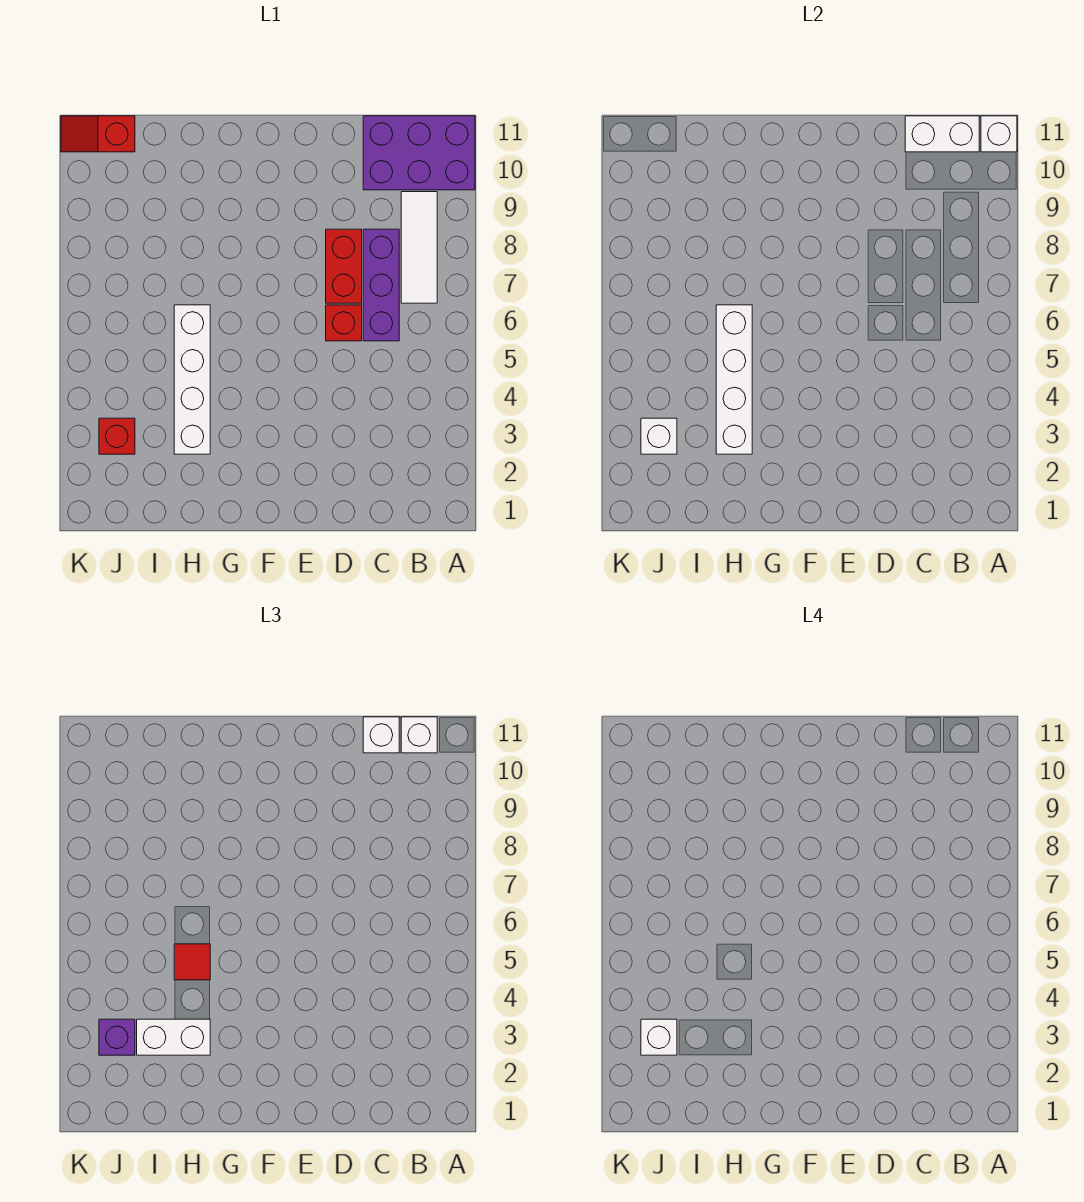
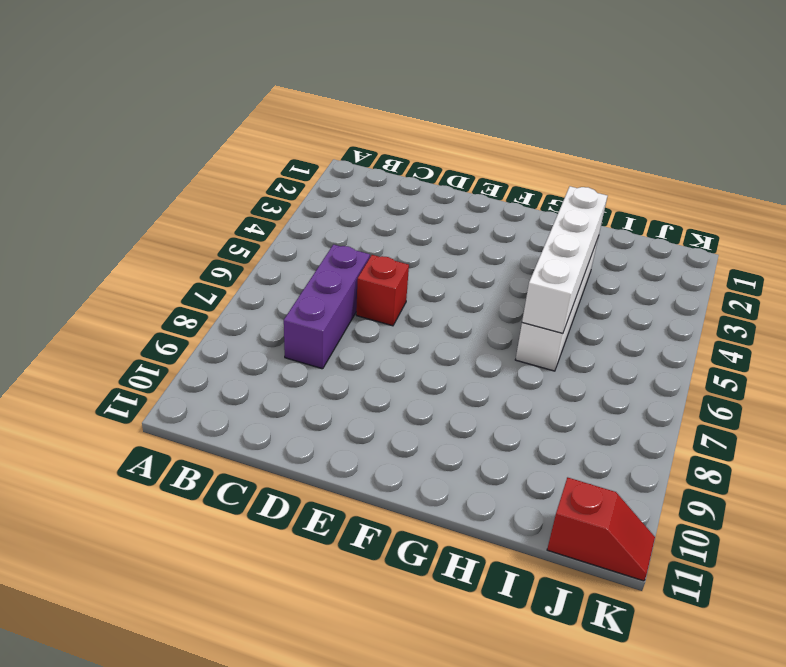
none -> purple brick A10:C11 level 1
none -> white tile B7:B9 level 1
none -> red brick D7:D8 level 1

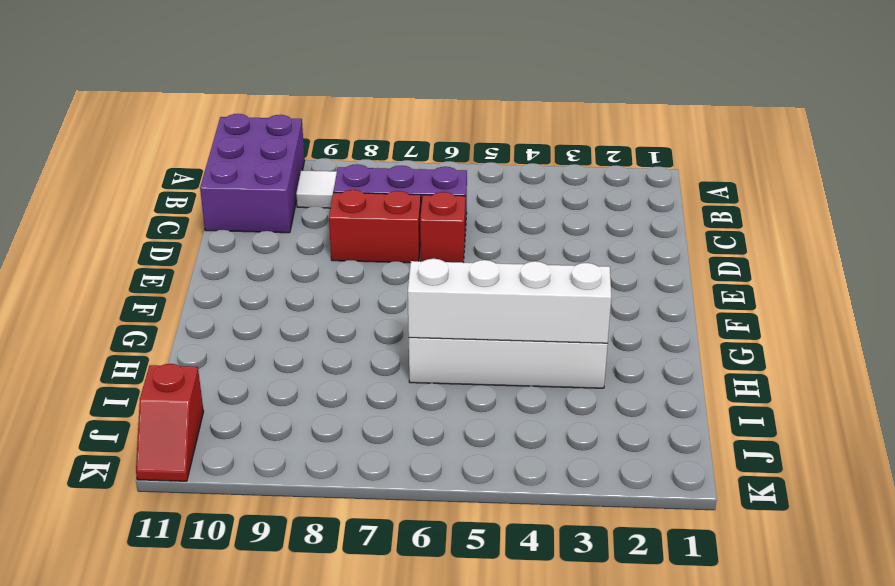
none -> red brick J3 level 1
none -> white brick A11 level 2
none -> white brick B11:C11 level 2

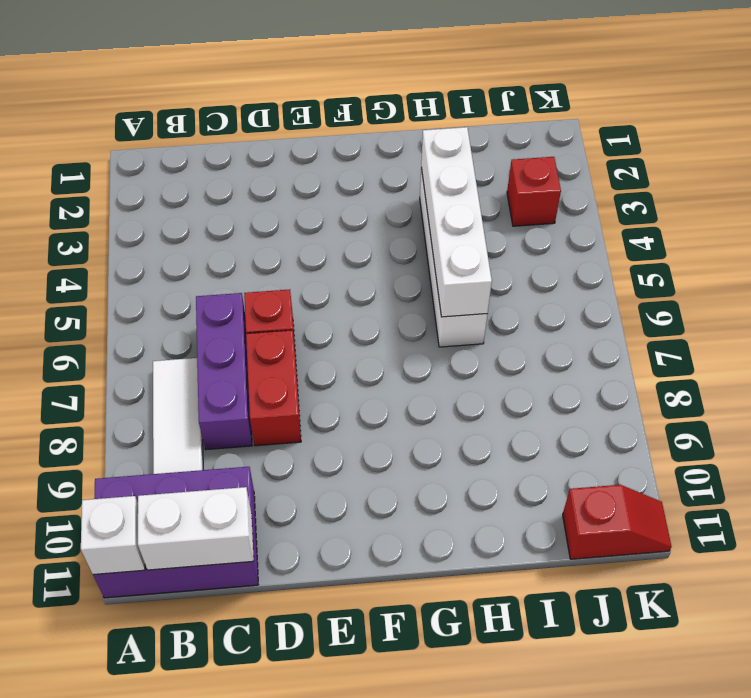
none -> white brick J3 level 2
none -> white brick B11 level 3
none -> white brick C11 level 3

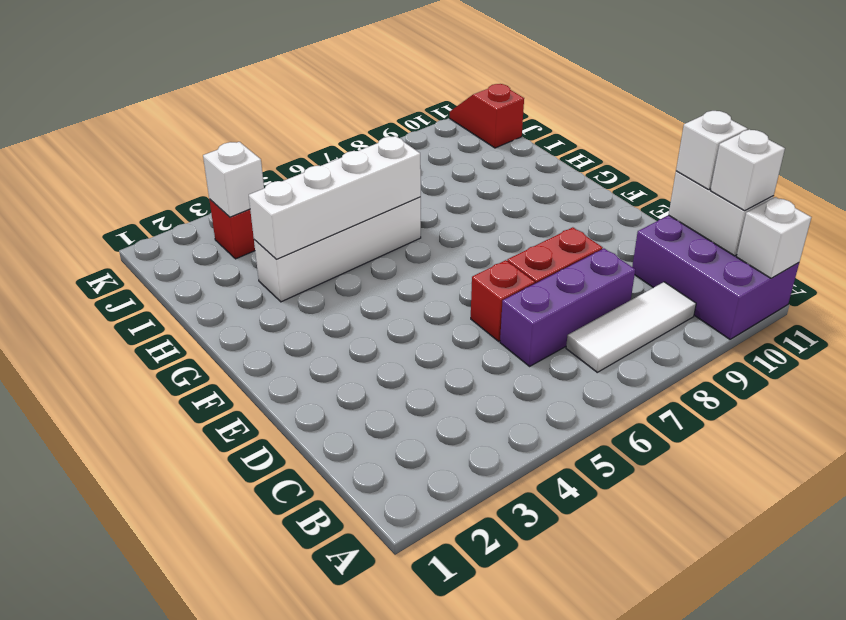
none -> white brick H3:I3 level 3
none -> red tile H5 level 3
none -> purple brick J3 level 3

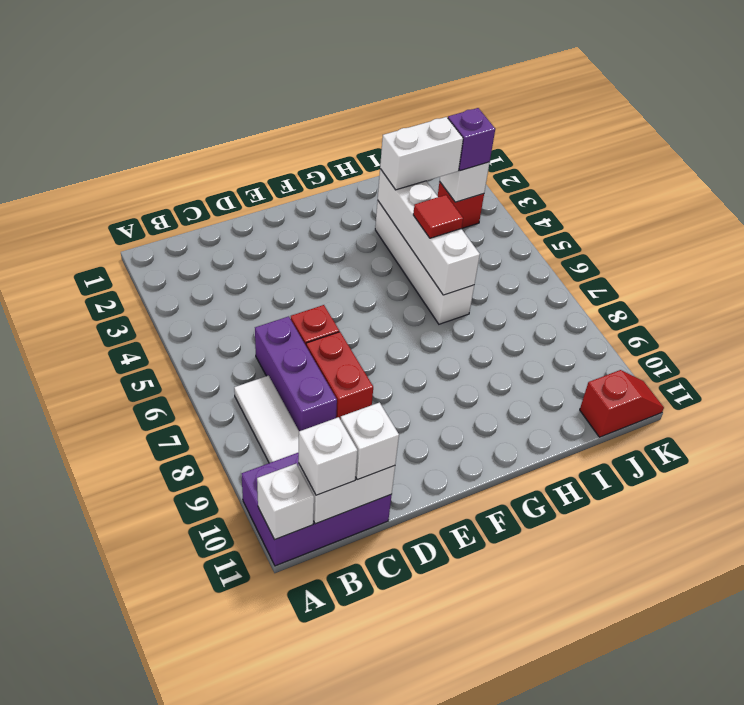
none -> white brick J3 level 4

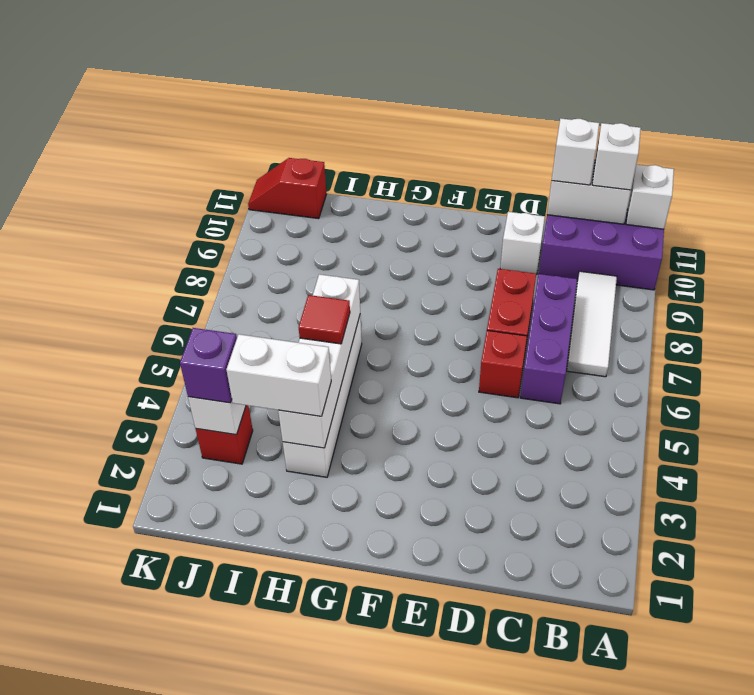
white brick D10 level 1 -> white brick J3 level 4

